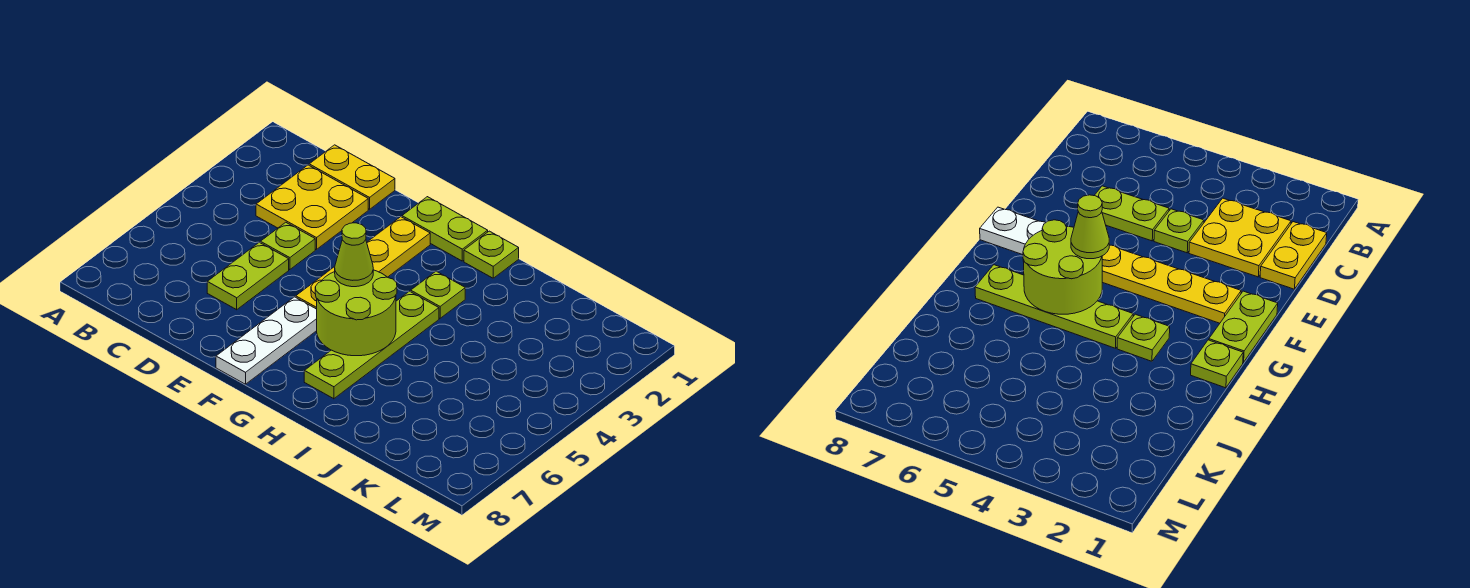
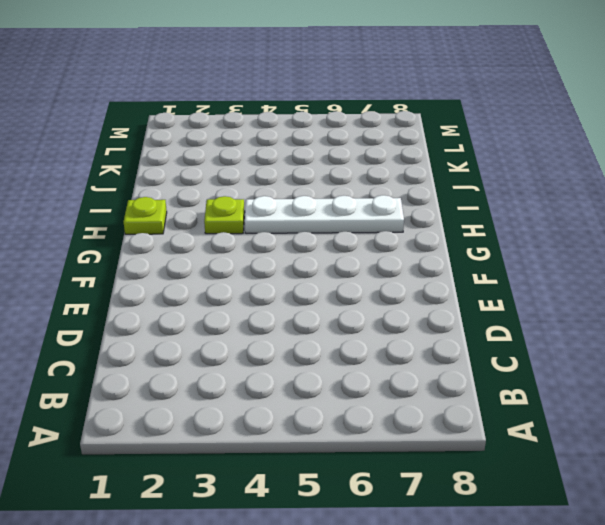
white plate H4:H7 level 1 -> lime plate H4:H7 level 1
none -> yellow plate C1:D1 level 1
none -> yellow plate C2:D3 level 1
none -> lime plate D4 level 1

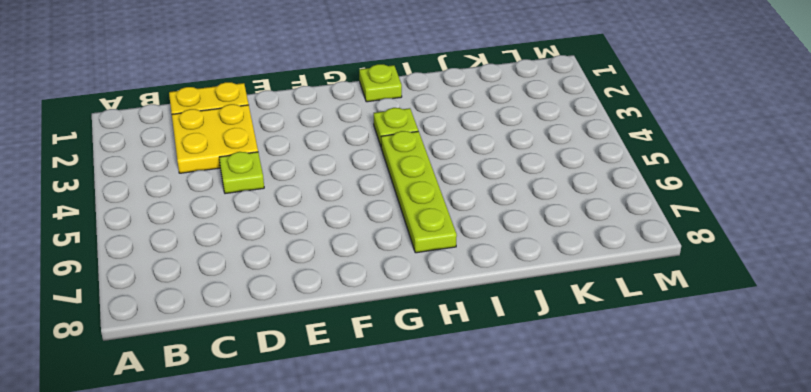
none -> lime plate D5:D6 level 1
none -> lime plate F1:G1 level 1
none -> yellow plate F2:F5 level 1

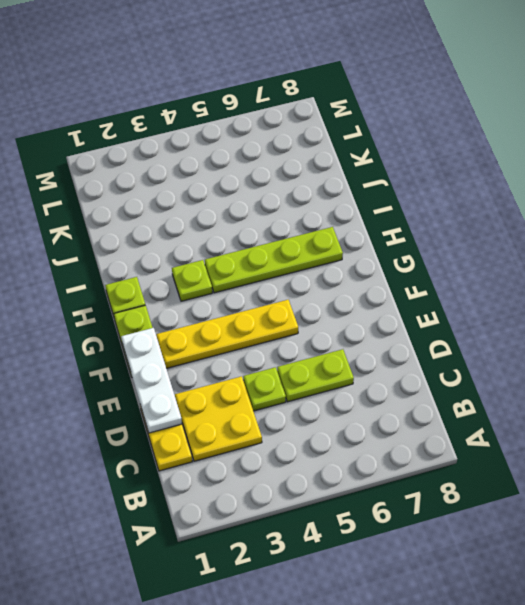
white plate D1:F1 level 2 -> white plate F6:F8 level 1
none -> lime round brick G5:H6 level 2
none -> lime cone G5 level 3

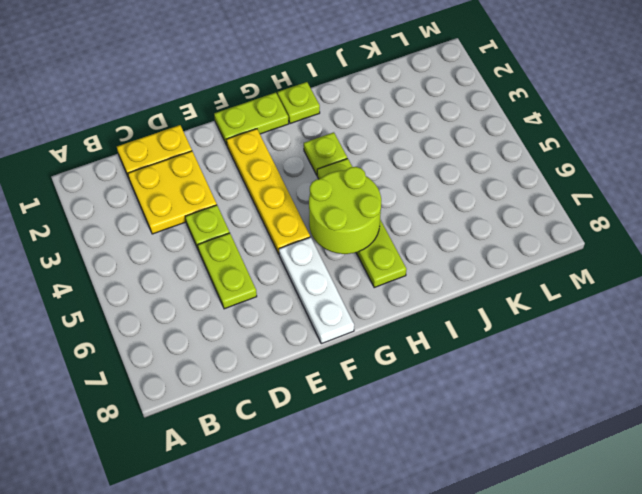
none -> lime cone G5 level 3

